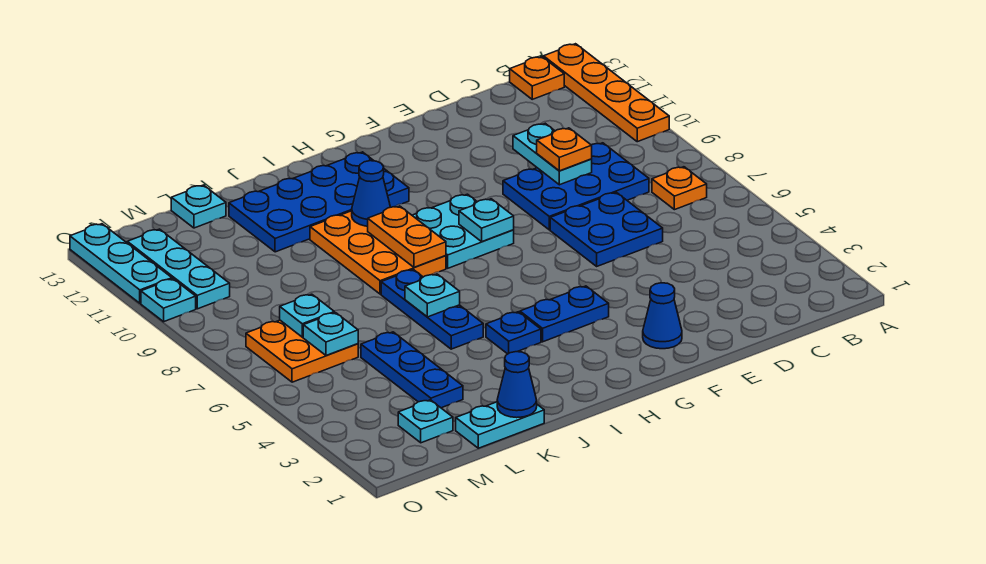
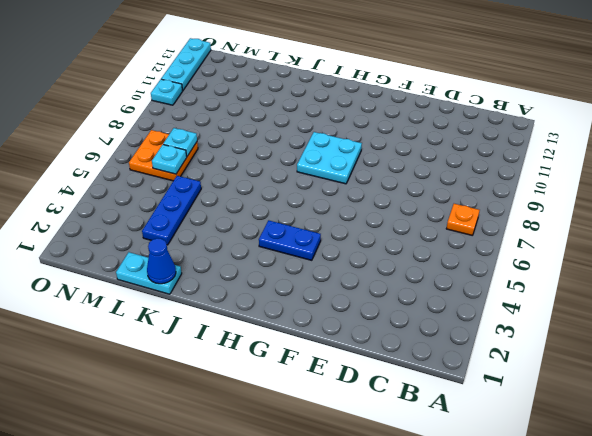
none -> orange plate A10:A13 level 1
none -> orange plate B13 level 1
none -> blue plate C8:E9 level 1

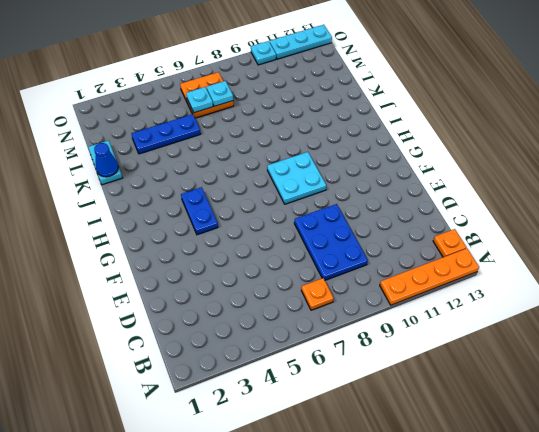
none -> blue plate D6:E7 level 1
none -> blue cone F2 level 1
none -> blue plate H11:K12 level 1

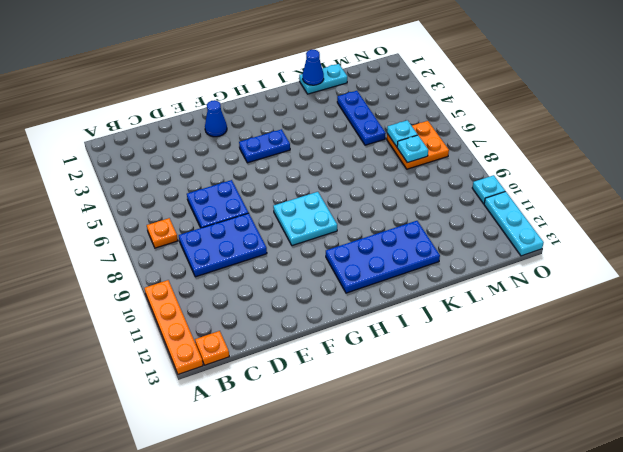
none -> blue plate I4 level 1
none -> orange plate I8:J10 level 1
none -> blue plate J5:J7 level 1

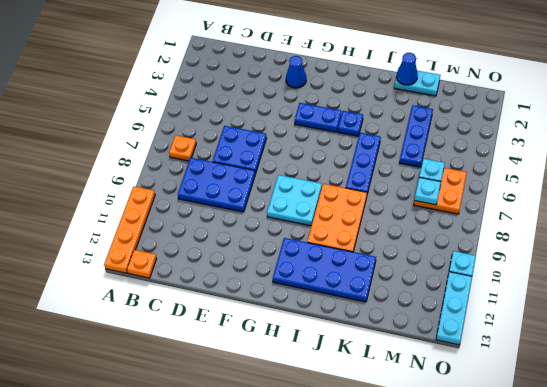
none -> cyan plate L13 level 1
none -> cyan plate M2 level 1
none -> cyan plate N10:N12 level 1

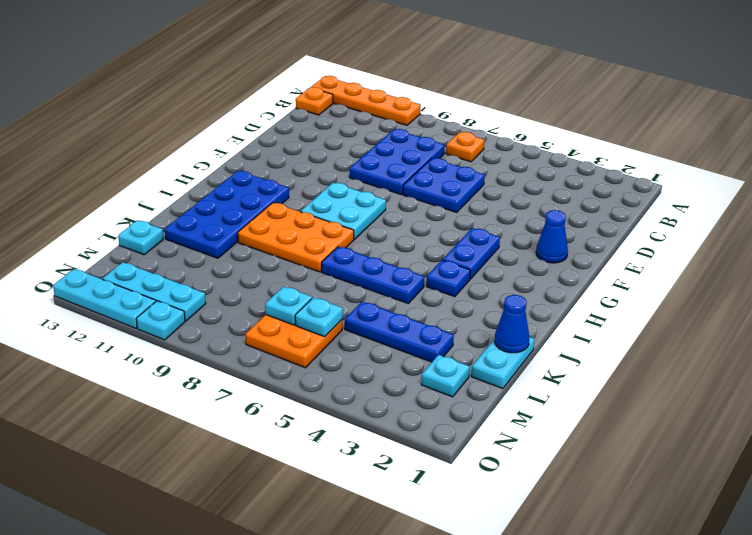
none -> cyan plate D9:D10 level 2
none -> cyan plate G8 level 2
none -> orange plate I8:I9 level 2

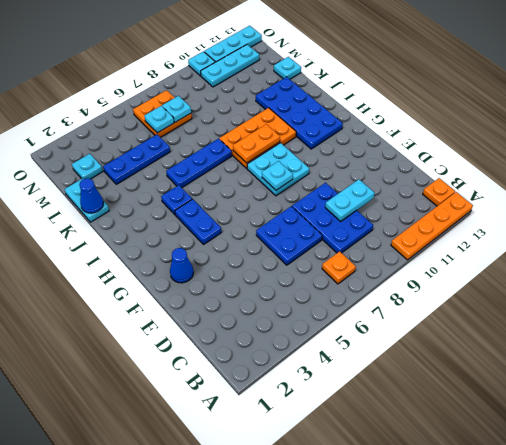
none -> blue cone I10 level 2
none -> cyan plate J6 level 2
none -> orange plate D9 level 3

